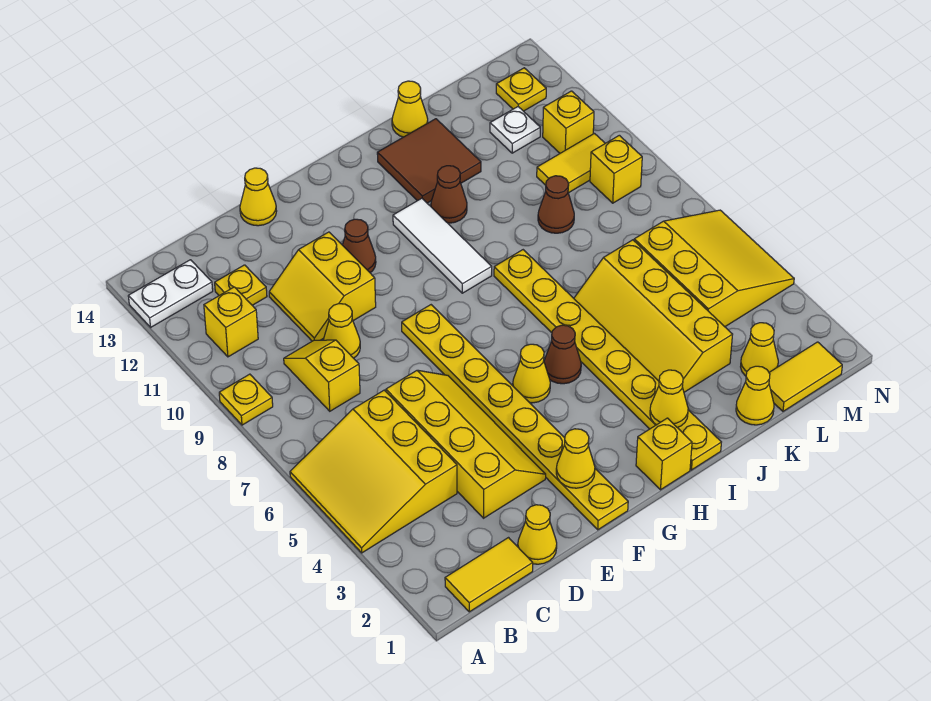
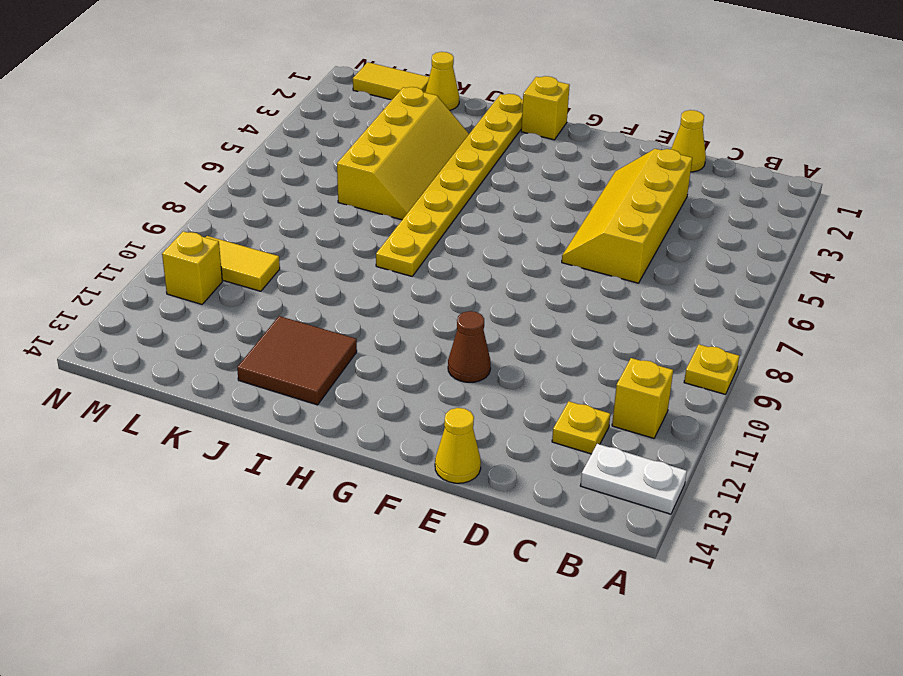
none -> yellow slope A4:C6 level 1 top C
none -> yellow tile B1:C1 level 1
none -> yellow slope C8:C9 level 1 top 8
none -> yellow cone D9 level 1

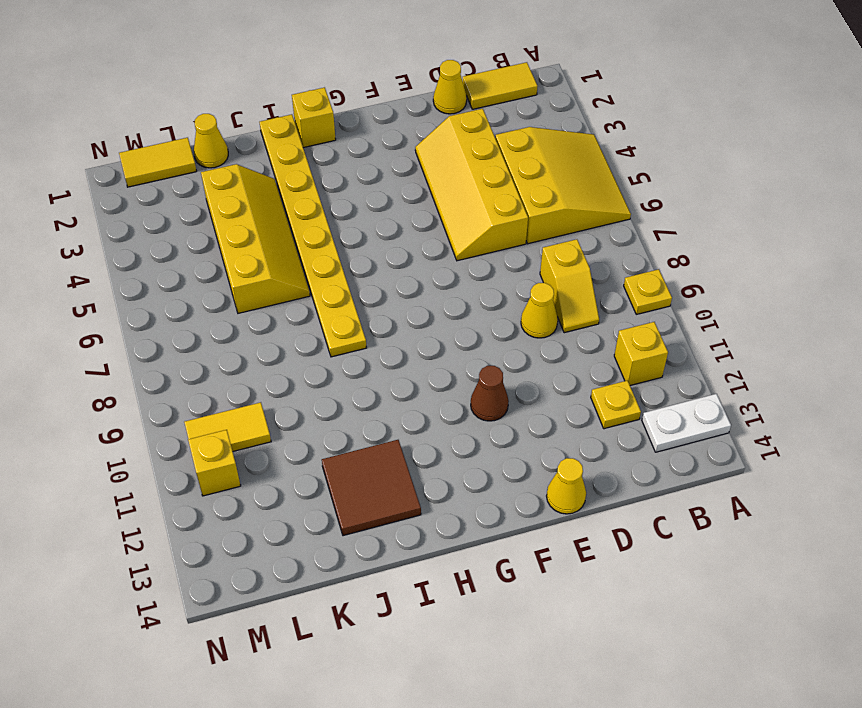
none -> yellow slope D10:E11 level 1 top E
none -> yellow plate F1:F8 level 1
none -> yellow cone G5 level 1
none -> brown cone H5 level 1

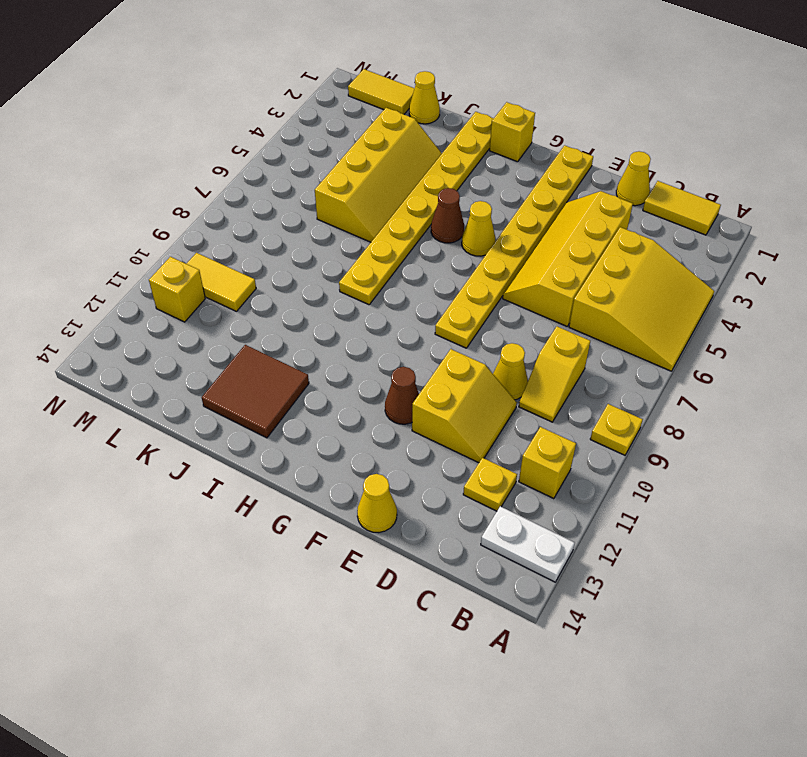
none -> white tile H9:H11 level 1
none -> brown cone I11 level 1
none -> yellow cone J14 level 1
none -> brown cone K9 level 1

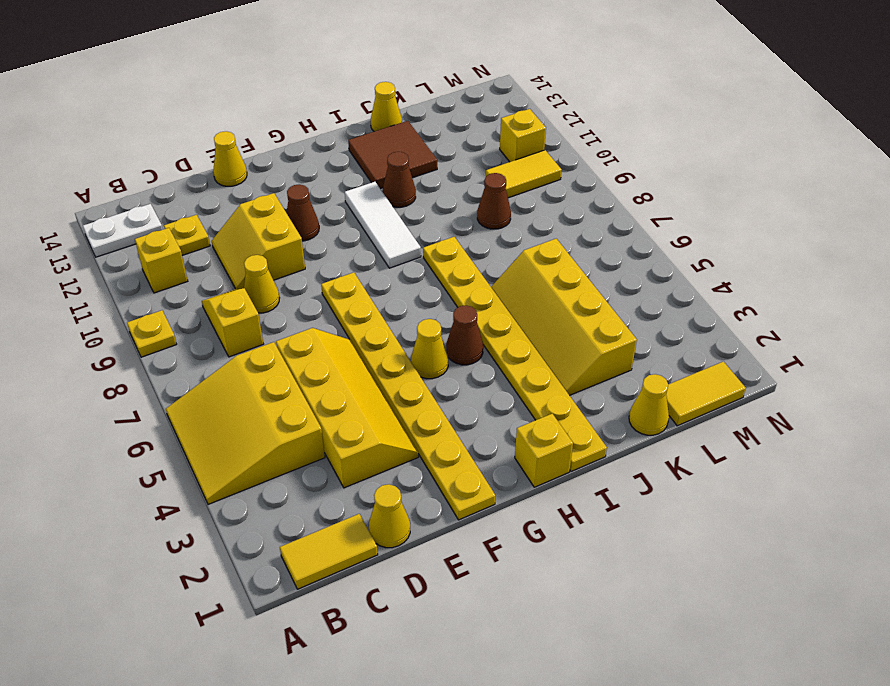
none -> yellow cone L2 level 1
none -> yellow slope L4:N6 level 1 top L
none -> white plate L12 level 1
none -> yellow brick M9 level 1

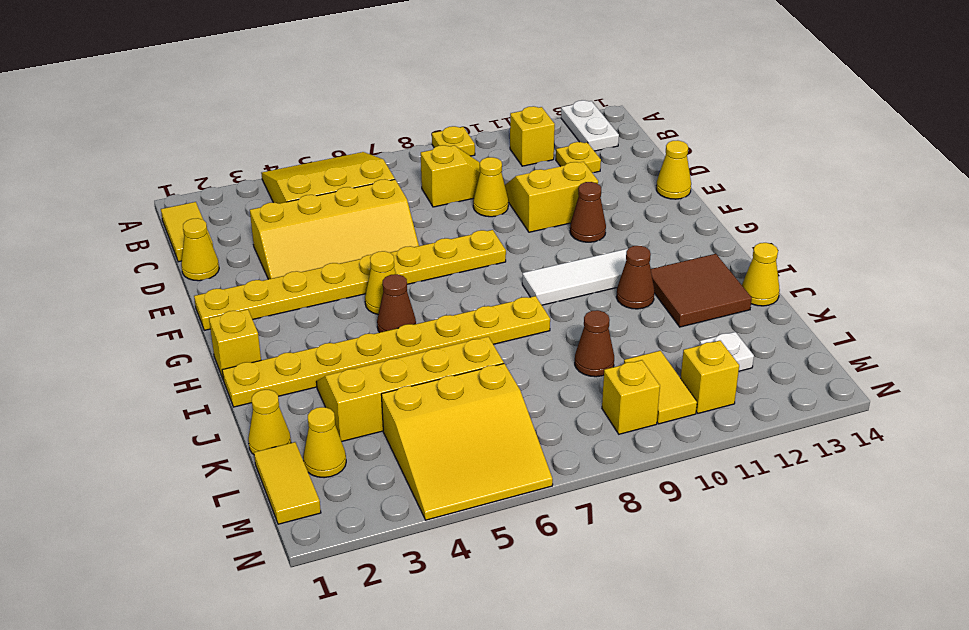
none -> yellow plate M13 level 1
none -> yellow cone F2 level 2
none -> yellow cone I2 level 2

